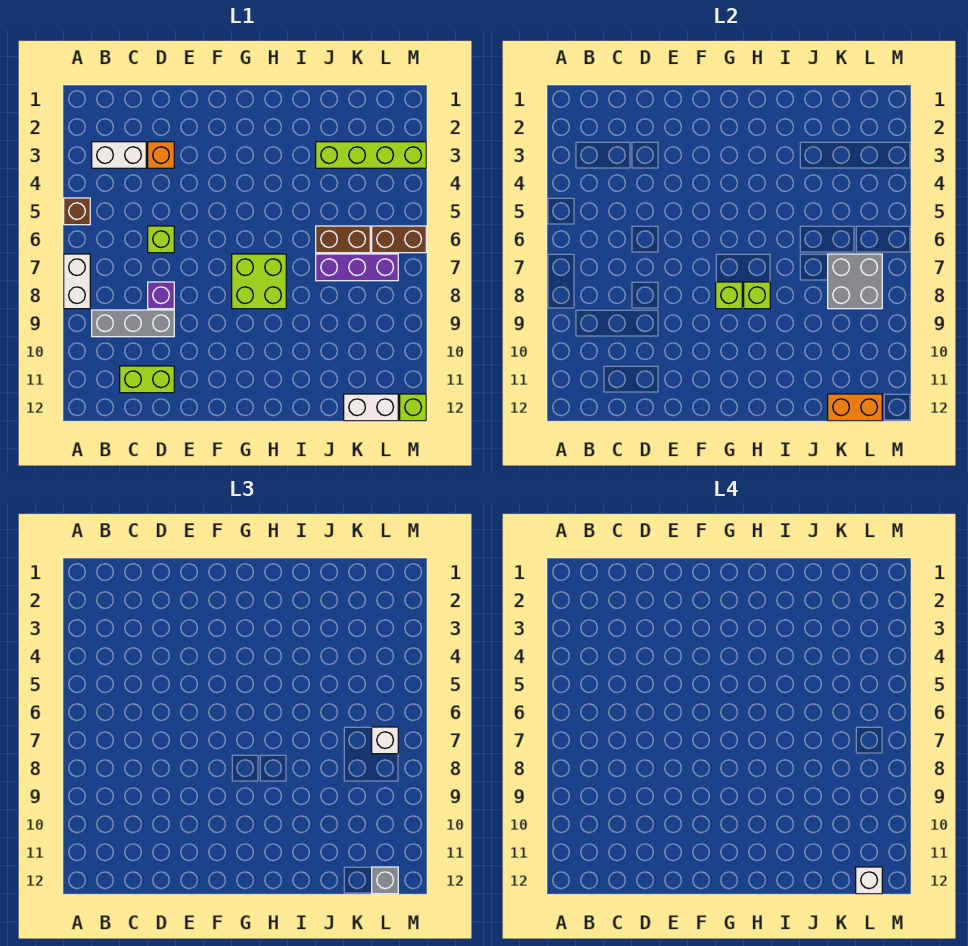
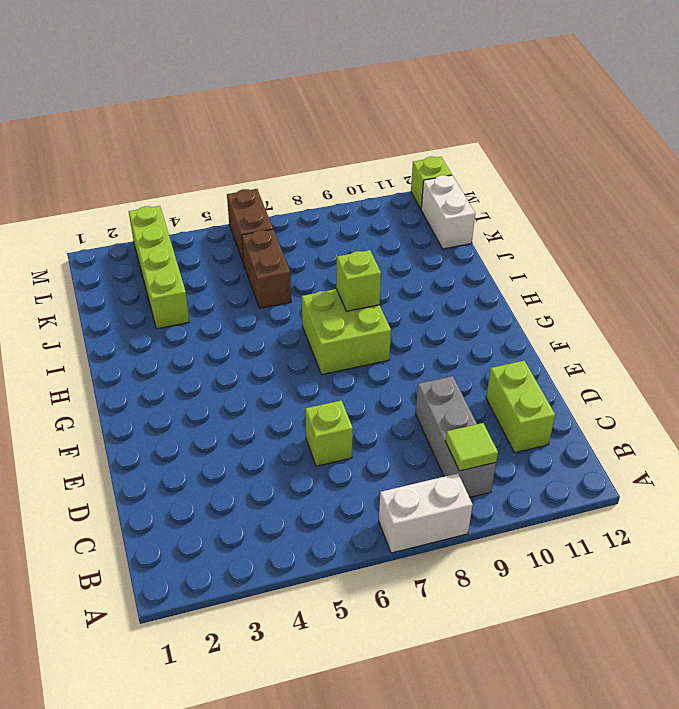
lime tile B9 level 2 -> none
none -> brown brick A5 level 1
none -> white brick B3:C3 level 1
none -> orange brick D3 level 1

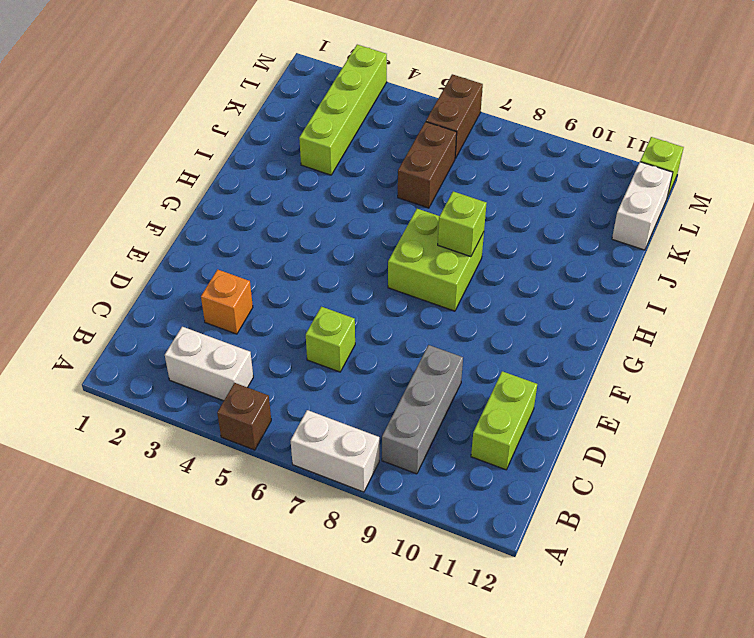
white brick B3:B4 level 1 -> white brick B3:C3 level 1
none -> purple brick D8 level 1
none -> purple brick J7:L7 level 1
none -> lime brick G8 level 2

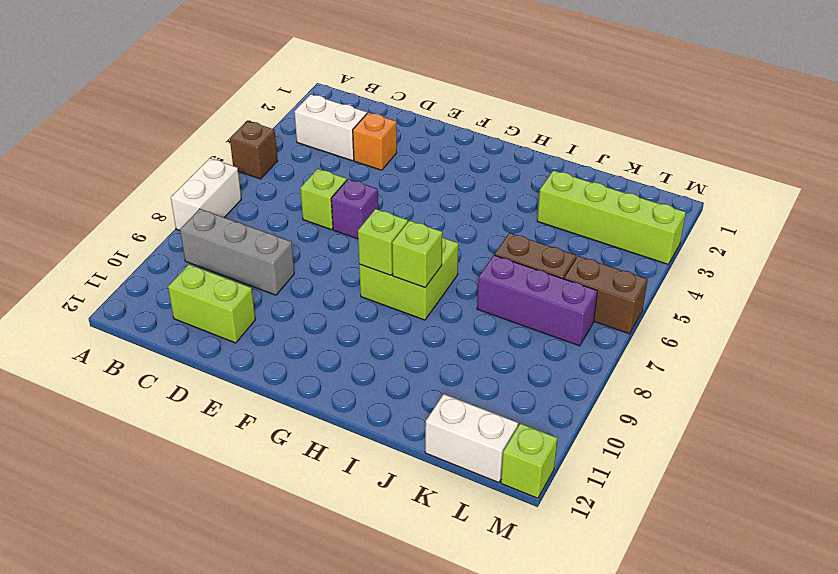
purple brick E6 level 1 -> purple brick D8 level 1
none -> grey brick K7:L8 level 2
none -> orange brick K12:L12 level 2
none -> white brick L7 level 3

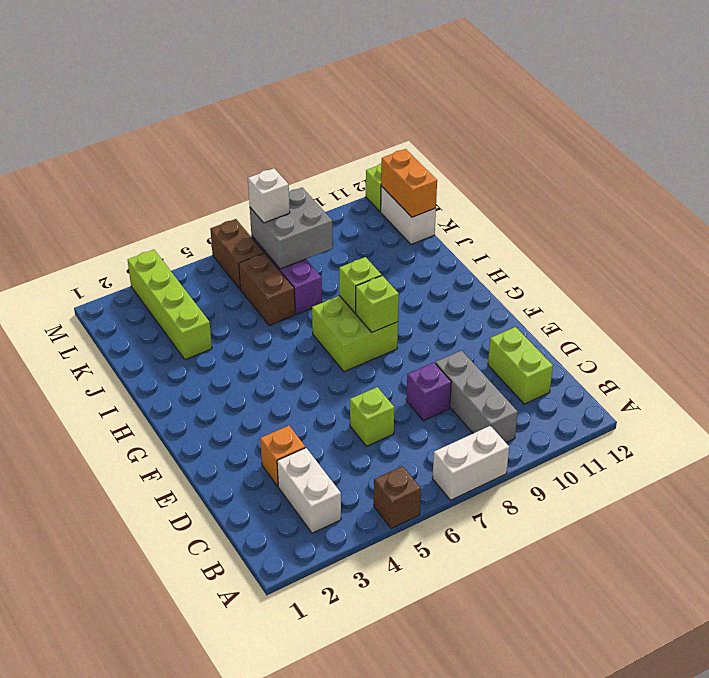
none -> grey brick L12 level 3
none -> white brick L12 level 4

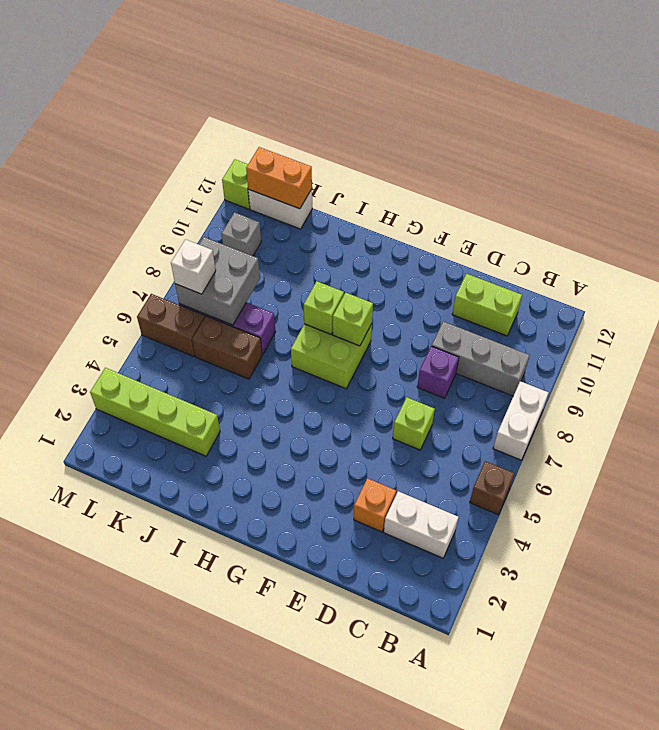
grey brick L10 level 1 -> grey brick L12 level 3
none -> white brick L12 level 4

